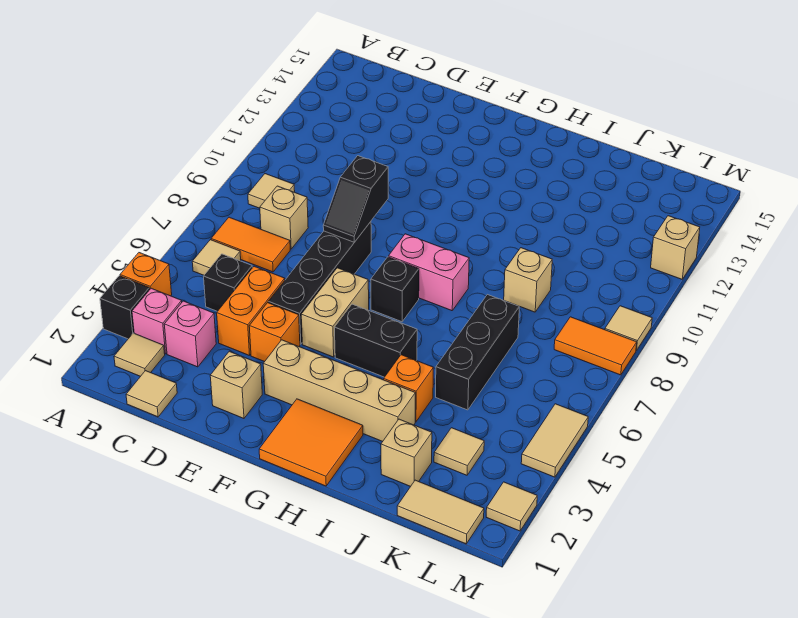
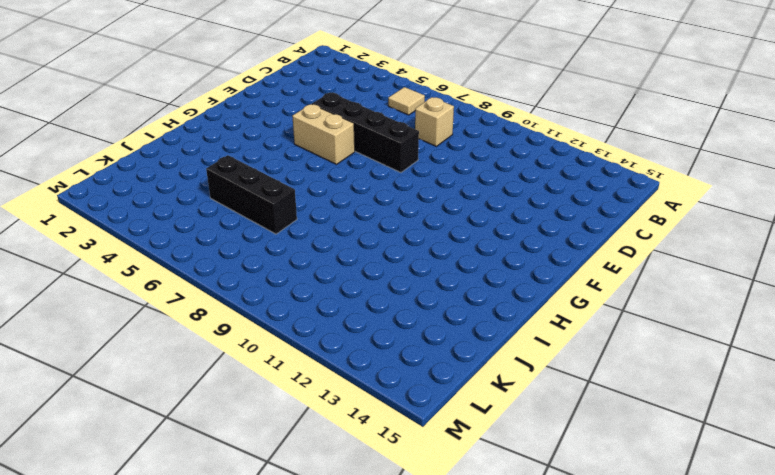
none -> black brick A3 level 1
none -> orange brick A4 level 1
none -> tan tile B2 level 1
none -> pink brick B3 level 1

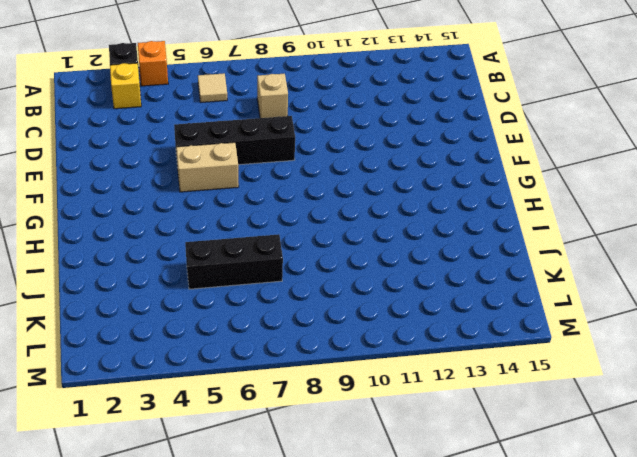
yellow brick B3 level 1 -> pink brick B3 level 1
none -> tan tile B2 level 1
none -> orange tile B7:C7 level 1
none -> tan tile B9 level 1
none -> tan tile C1 level 1

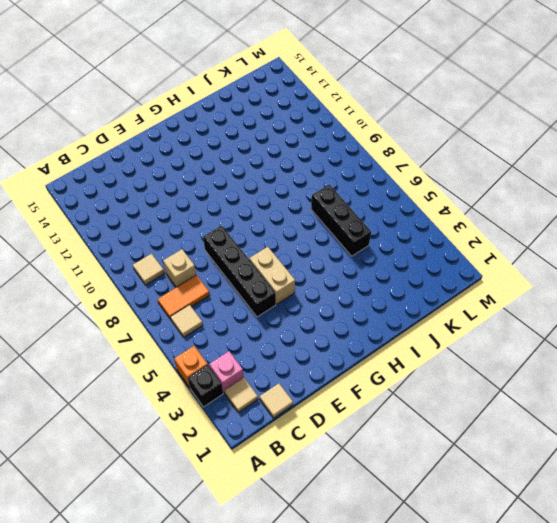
none -> pink brick C3 level 1
none -> black brick C5 level 1
none -> orange brick D4:D5 level 1
none -> tan brick E2 level 1

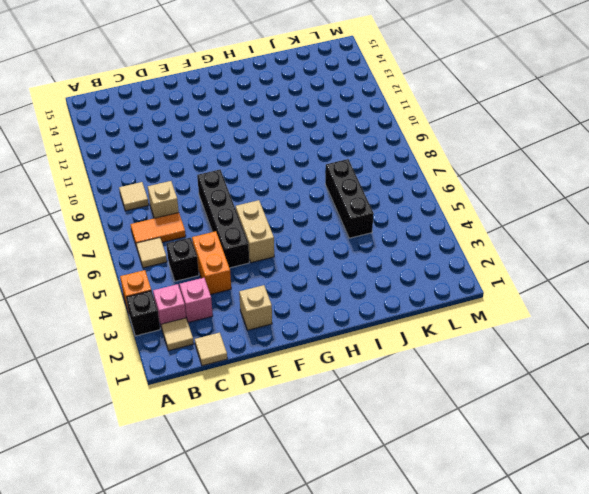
none -> orange brick E4 level 1
none -> tan brick F3:I3 level 1
none -> orange tile G1:H2 level 1
none -> black brick G5:H5 level 1

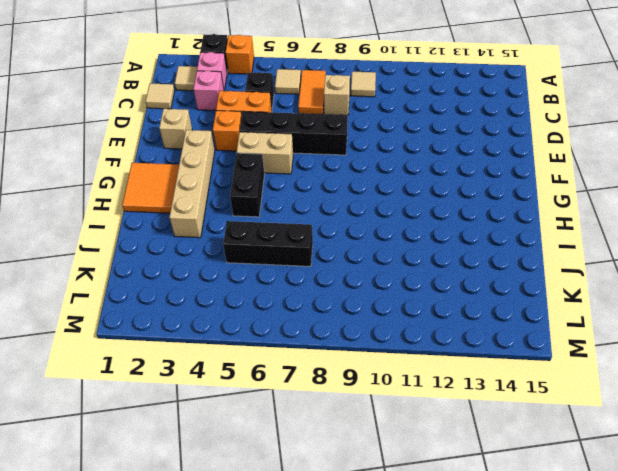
none -> black brick G7 level 1
none -> pink brick G8:H8 level 1
none -> orange brick I4 level 1
none -> tan brick J2 level 1

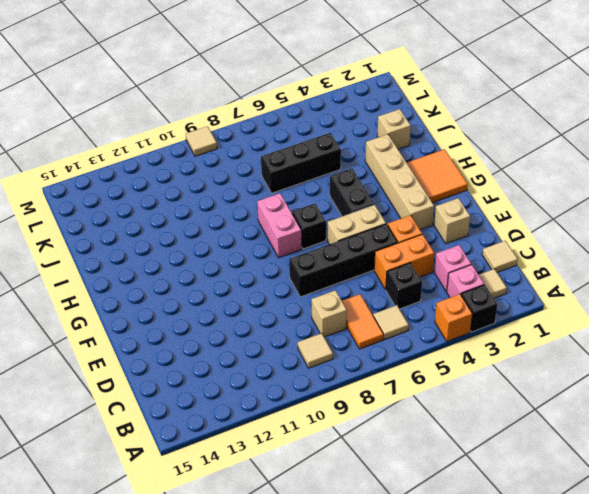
none -> orange brick I4 level 1
none -> tan brick J9 level 1
none -> tan tile K1:L1 level 1
none -> tan tile K3 level 1

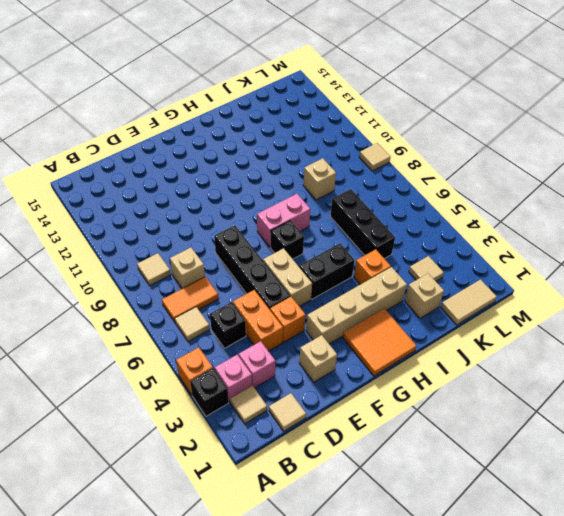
none -> orange tile L8:M8 level 1
none -> tan tile M2 level 1
none -> tan tile M4:M5 level 1
none -> tan brick M12 level 1

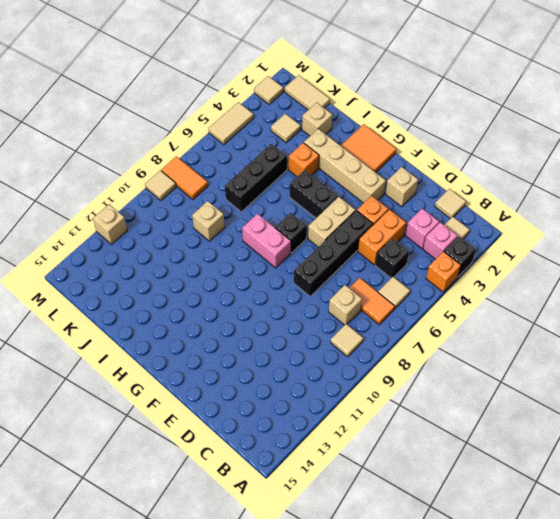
none -> black slope E8:E9 level 2 top 9

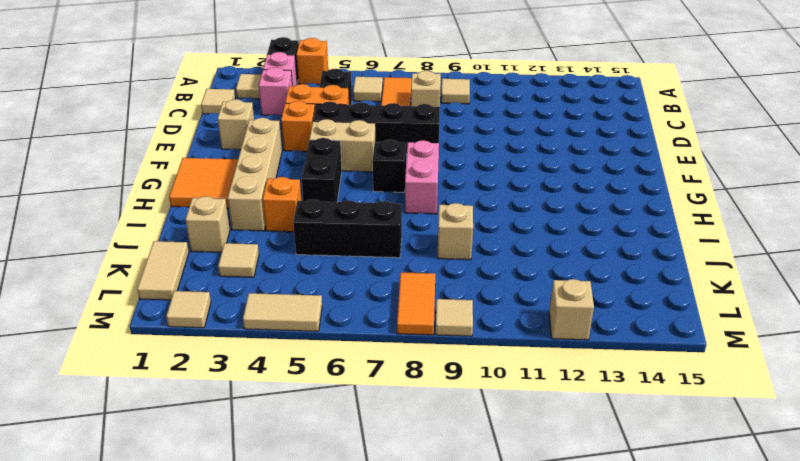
none -> black slope E8:E9 level 2 top 9

